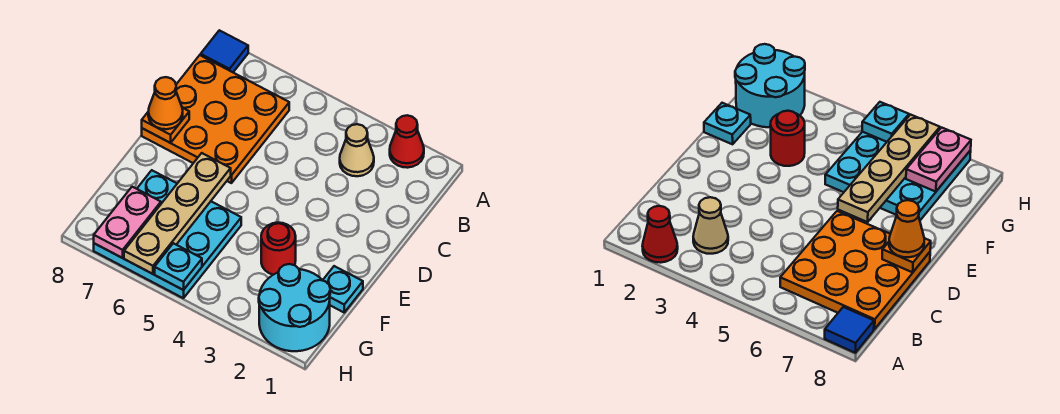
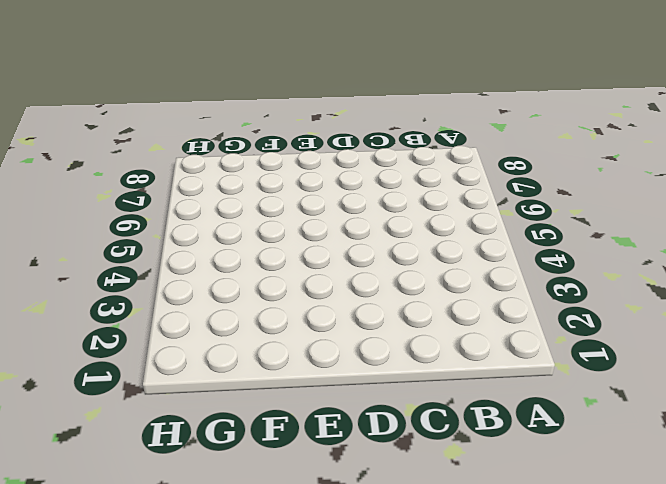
none -> red cone A2 level 1
none -> blue tile A8 level 1
none -> tan cone B3 level 1

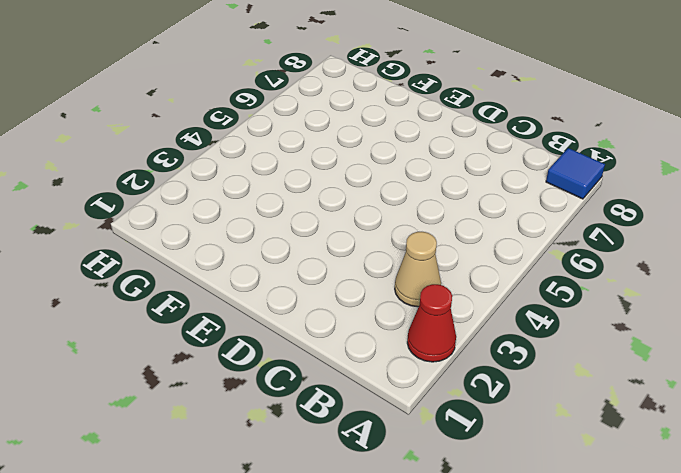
none -> orange plate B6:D8 level 1
none -> cyan plate F1 level 1
none -> red round brick F3 level 1

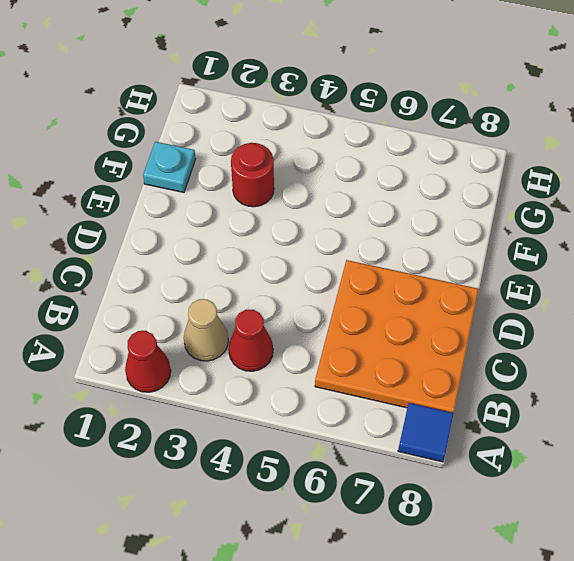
red cone B4 level 1 -> none
none -> cyan plate F5:H7 level 1
none -> cyan round brick G1:H2 level 1
none -> orange plate D8 level 2

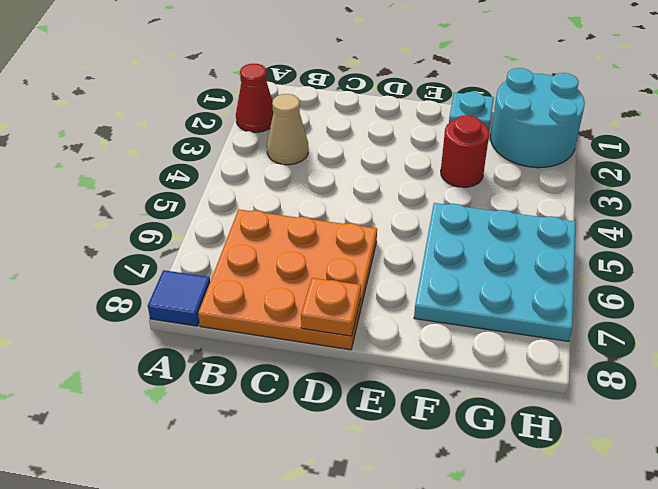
none -> tan plate E6:H6 level 2
none -> pink plate G7:H7 level 2
none -> cyan plate H5 level 2

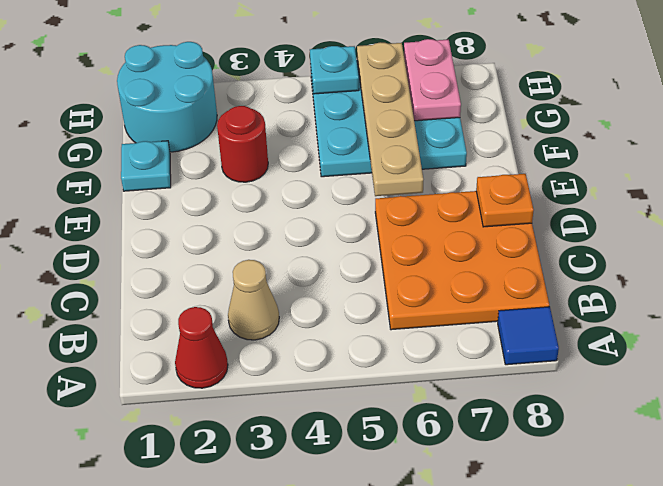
none -> orange cone D8 level 3

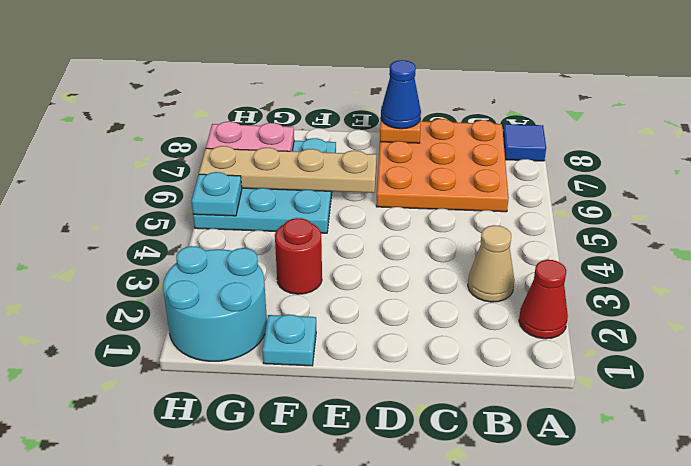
blue cone D8 level 3 -> orange cone D8 level 3

